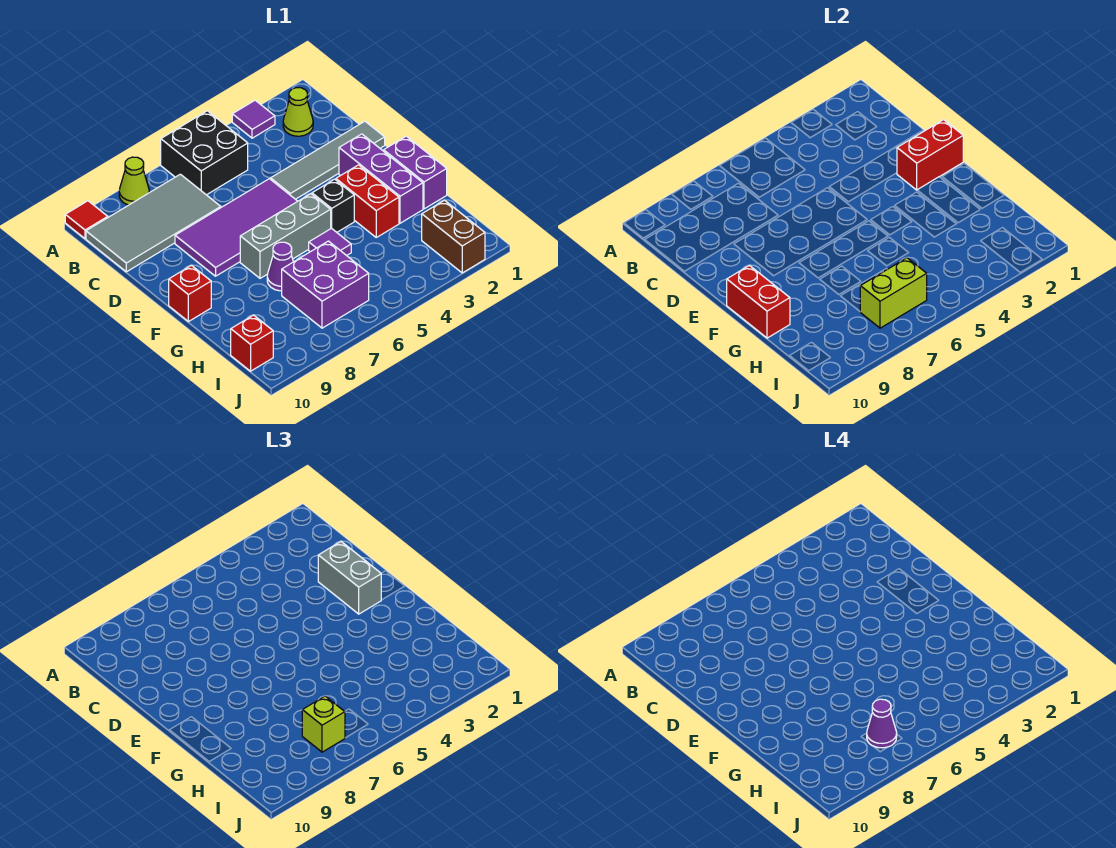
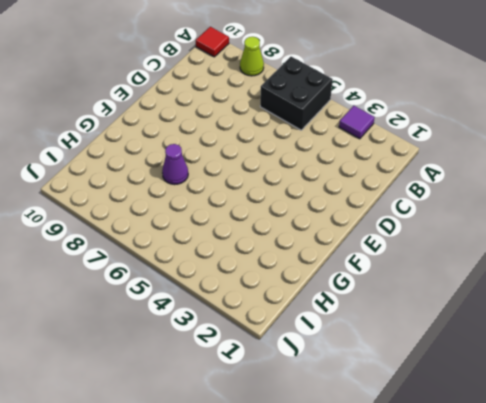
none -> lime cone B2 level 1
none -> grey tile B7:C10 level 1
none -> grey tile D1:D4 level 1

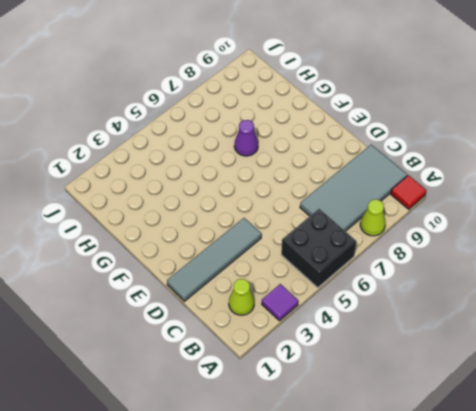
none -> purple tile D5:E8 level 1
none -> purple brick E2:G2 level 1
none -> purple brick F1:G1 level 1

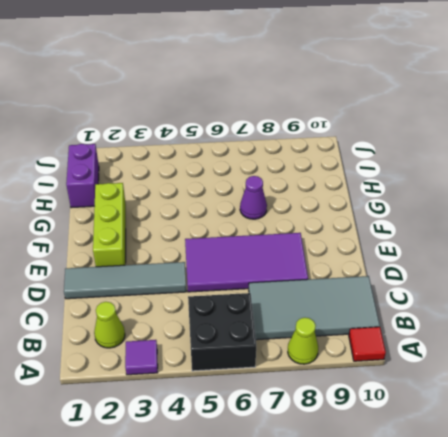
lime brick E2:G2 level 1 -> purple brick E2:G2 level 1
purple brick H1:I1 level 1 -> purple brick F1:G1 level 1
none -> red brick F3:G3 level 1
none -> black brick F4 level 1
none -> grey brick F5:F7 level 1

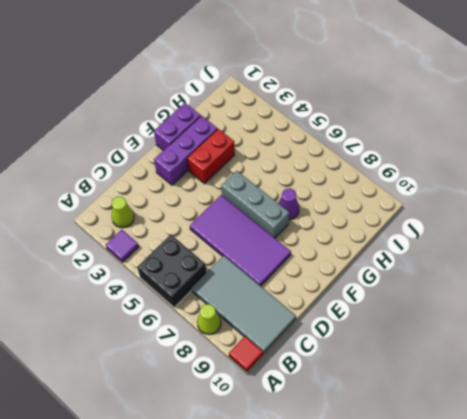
none -> grey tile D1:D4 level 1
none -> black brick F4 level 1
none -> red brick F10 level 1

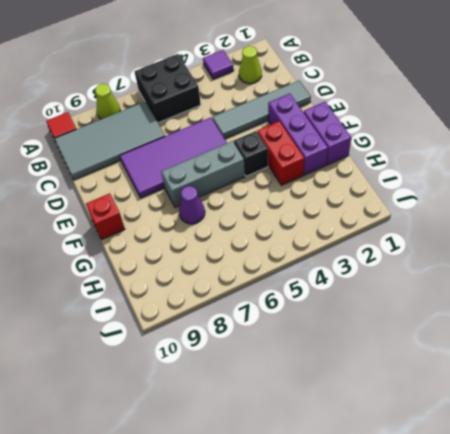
none -> purple tile G5 level 1
none -> purple brick H6:I7 level 1
none -> brown brick I2:J2 level 1

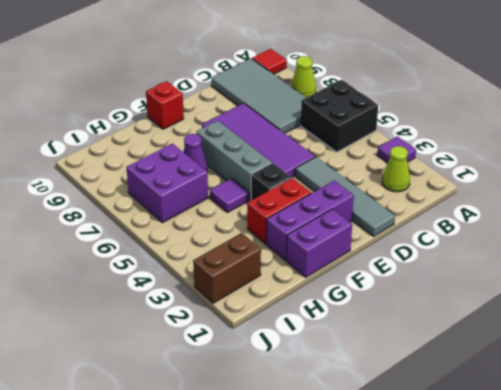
none -> red brick I10 level 1
none -> red brick E1:E2 level 2
none -> red brick F10:G10 level 2

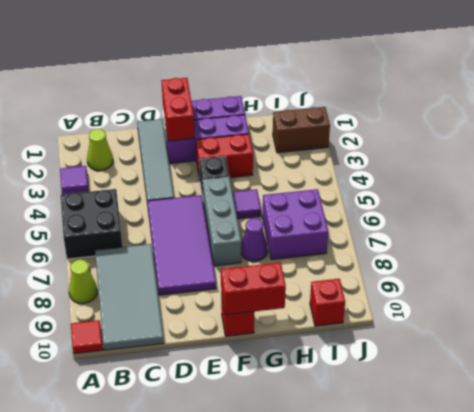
none -> lime brick I6:I7 level 2
none -> grey brick D2:E2 level 3
none -> lime brick I7 level 3

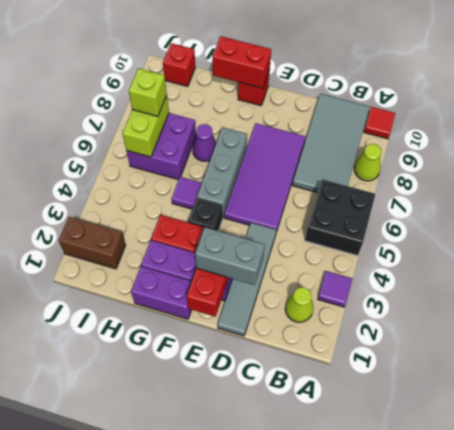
none -> purple cone I7 level 4

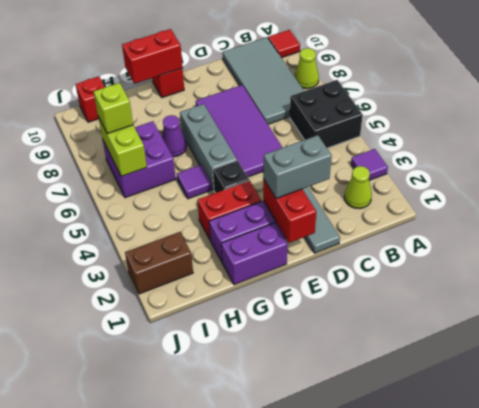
none -> purple cone I7 level 4

